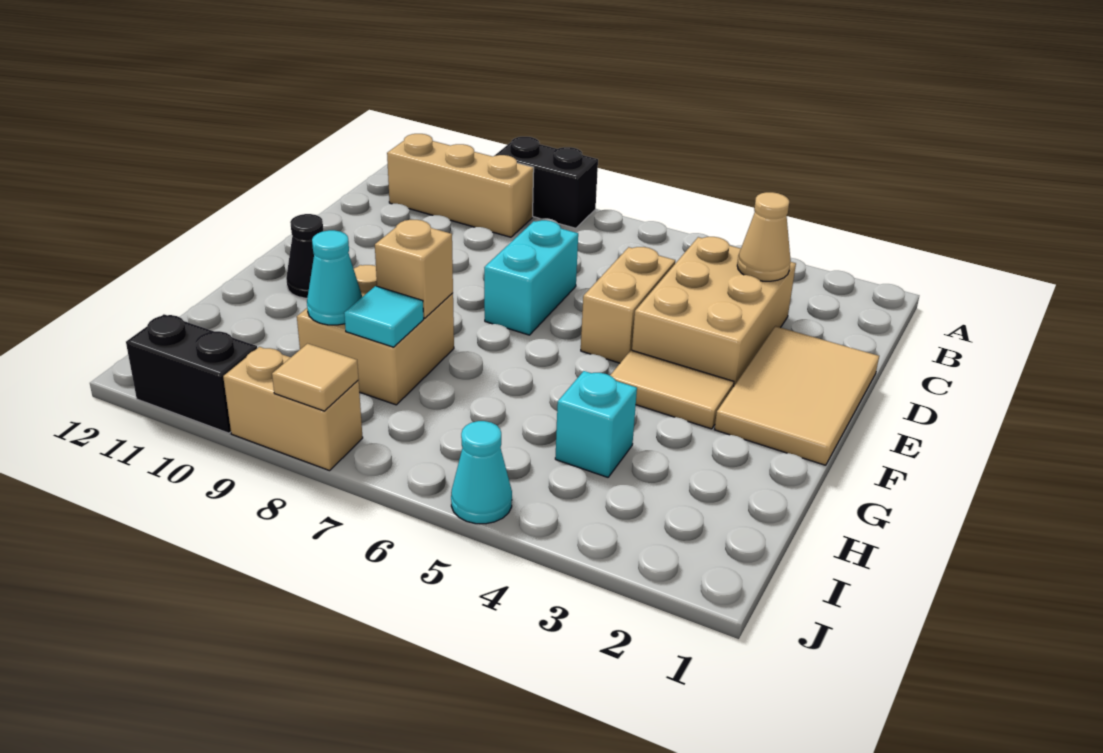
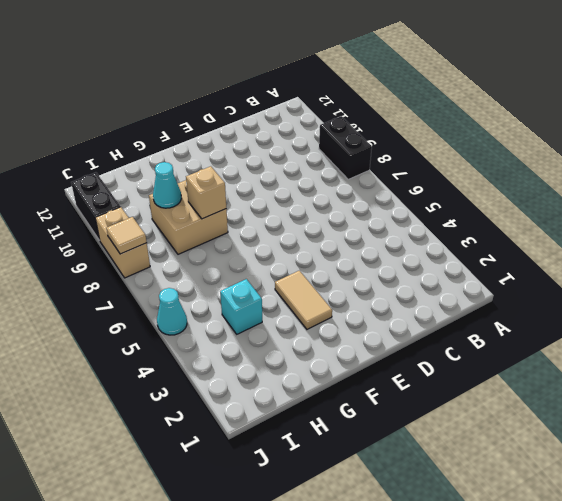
none -> tan brick B9:B11 level 1
none -> tan brick C3:E4 level 1
none -> tan tile D1:F2 level 1

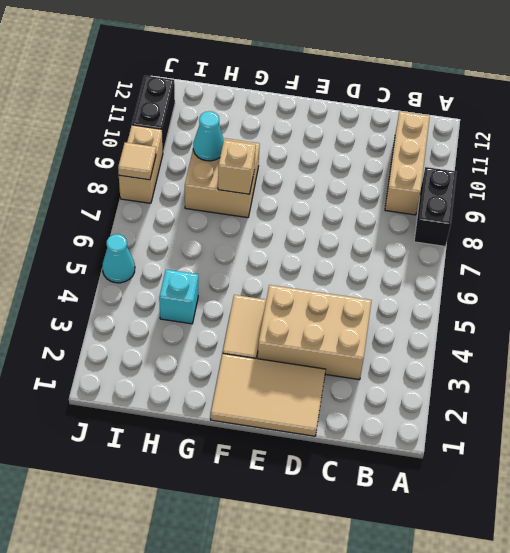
none -> tan brick D5:E5 level 1
none -> cyan brick D7:E7 level 1
none -> black cone F11 level 1

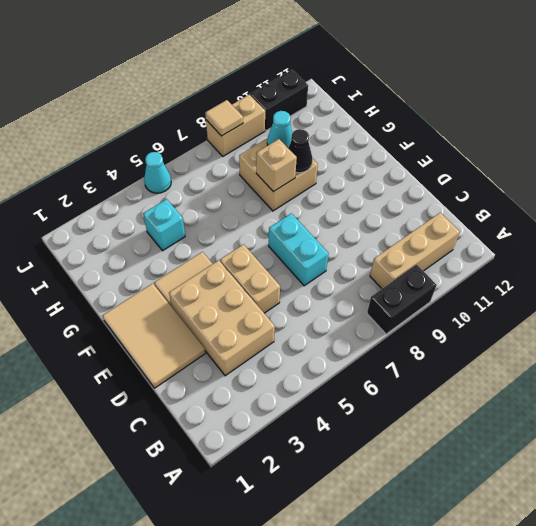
black cone G9 level 2 -> black cone F11 level 1
none -> tan cone C3 level 2
none -> cyan tile H8 level 2

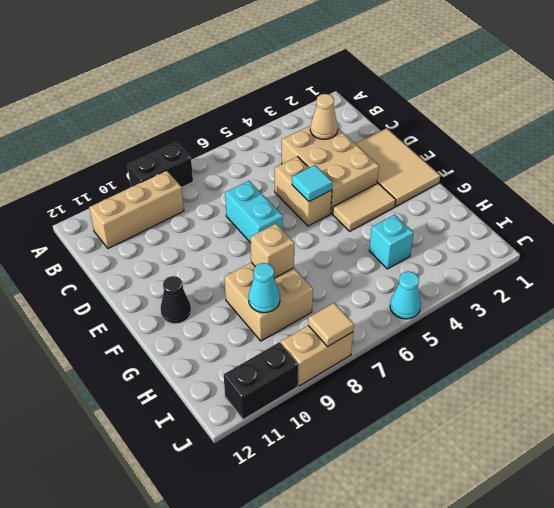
cyan tile E5 level 2 -> cyan tile H8 level 2

